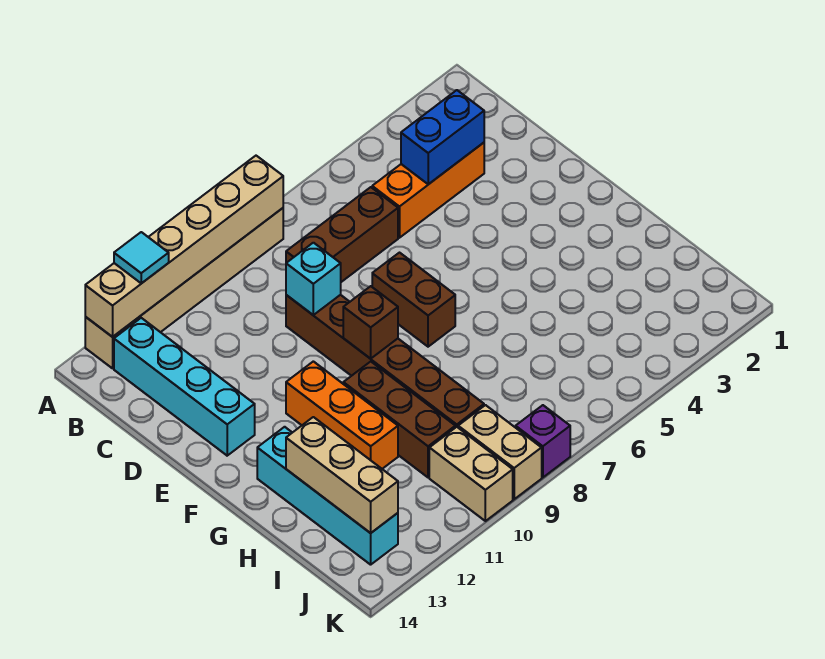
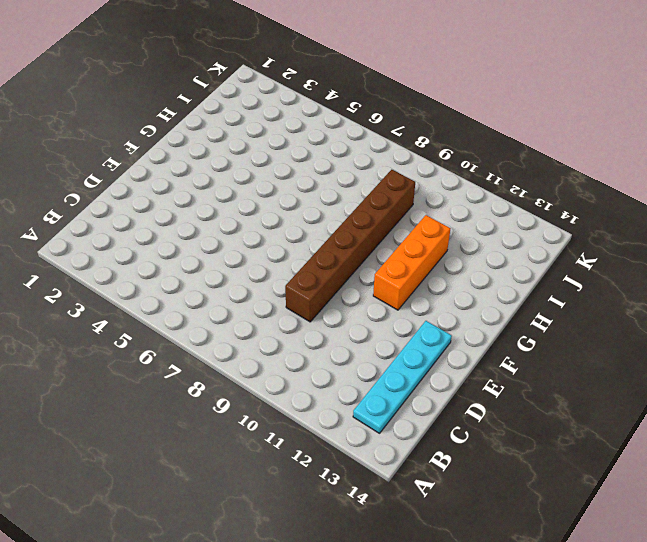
cyan plate B13:E13 level 1 -> cyan brick B13:E13 level 1
none -> tan brick A8:A13 level 1
none -> orange brick C3:C5 level 1
none -> brown brick C6:C8 level 1

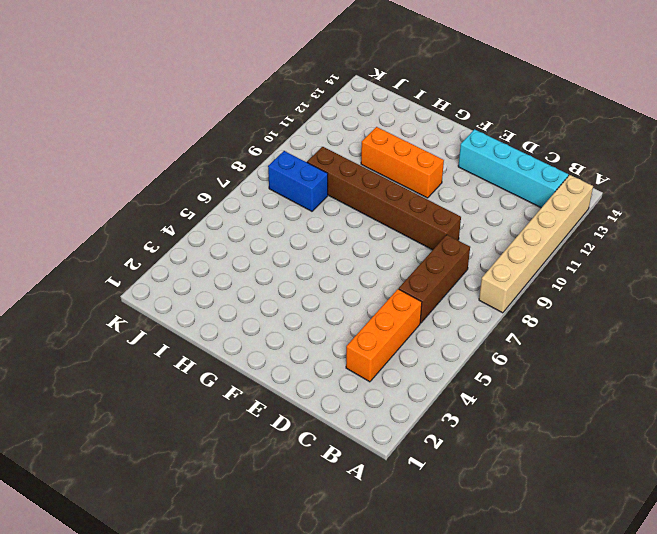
blue brick I8:J8 level 1 -> blue brick C3:C4 level 2
none -> brown brick E7:F7 level 1
none -> brown brick G10:I10 level 1
none -> cyan brick G13:J13 level 1

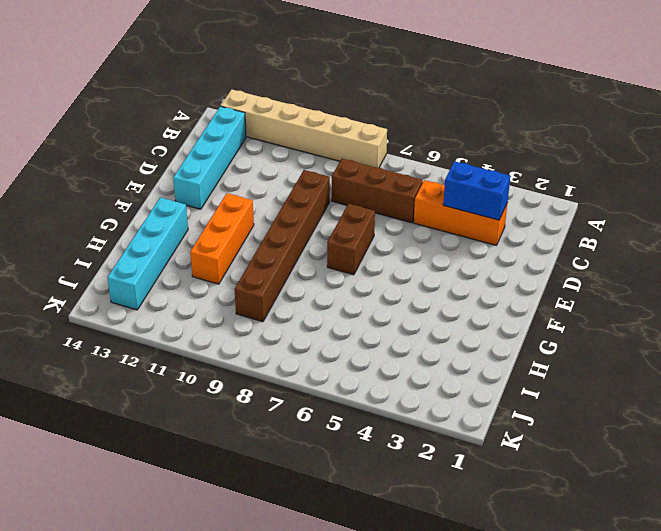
none -> brown brick G10:I10 level 1
none -> tan brick J9:K9 level 1
none -> tan brick J10:K10 level 1

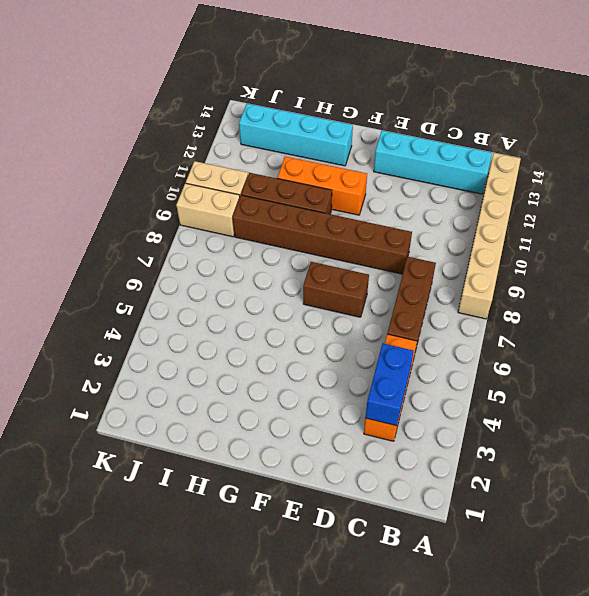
none -> purple brick K8 level 1
none -> tan brick A8:A13 level 2
none -> cyan brick D9 level 2

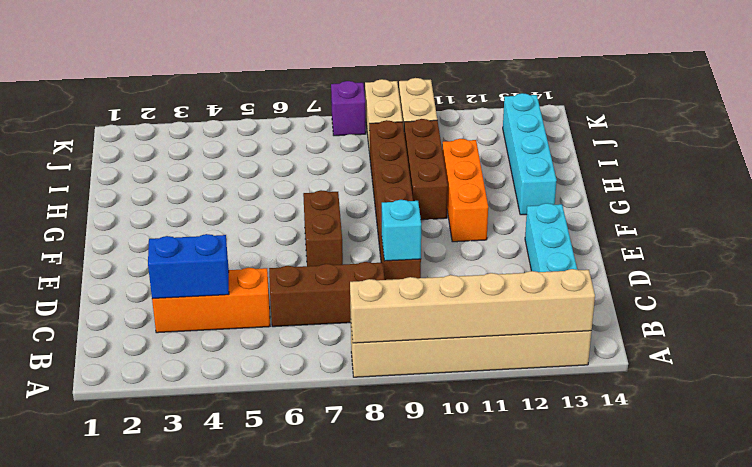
none -> brown brick F9 level 2
none -> tan brick H13:J13 level 2
none -> cyan tile A12 level 3

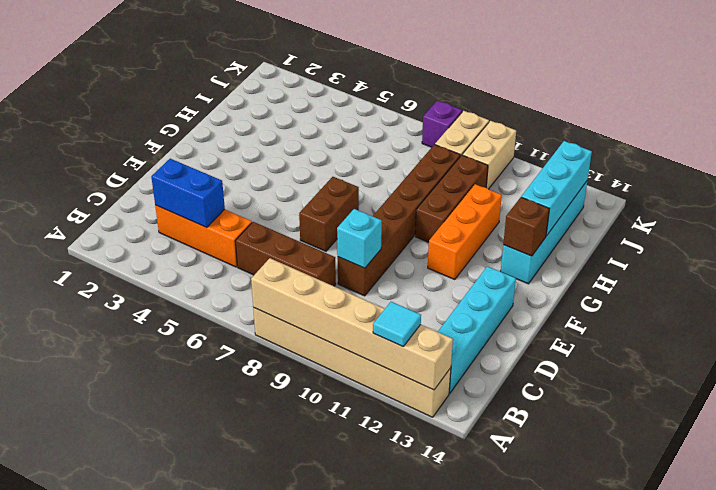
brown brick G13 level 2 -> brown brick F9 level 2
cyan brick H13:J13 level 2 -> tan brick H13:J13 level 2

